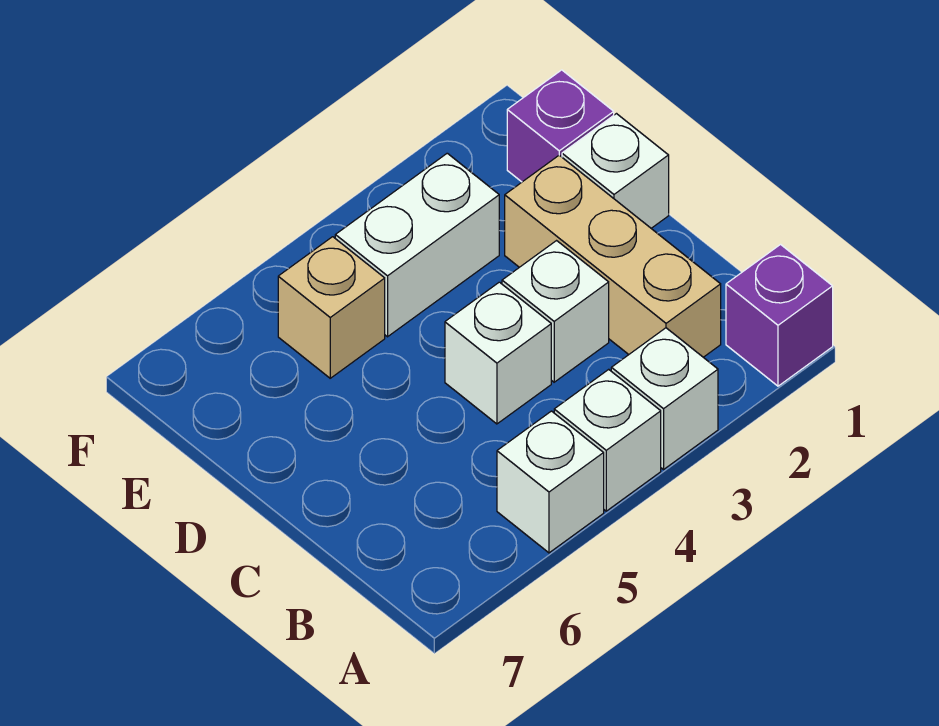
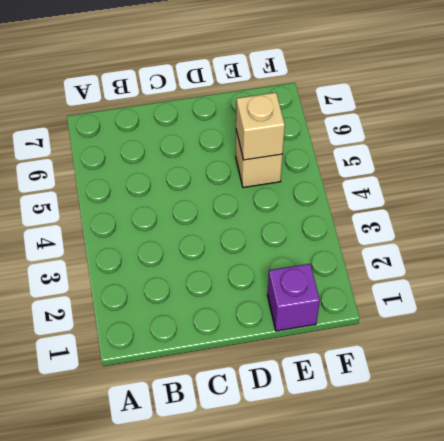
tan brick E5 level 2 -> none
none -> purple brick A1 level 1
none -> white brick A3 level 1

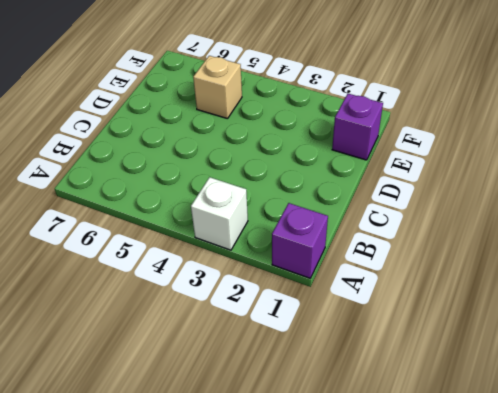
none -> white brick A4 level 1
none -> white brick A5 level 1

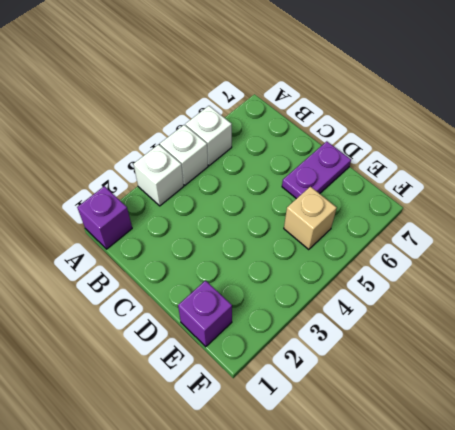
purple plate D6:D7 level 1 -> none
none -> tan brick B2:D2 level 1
none -> white brick C3 level 1

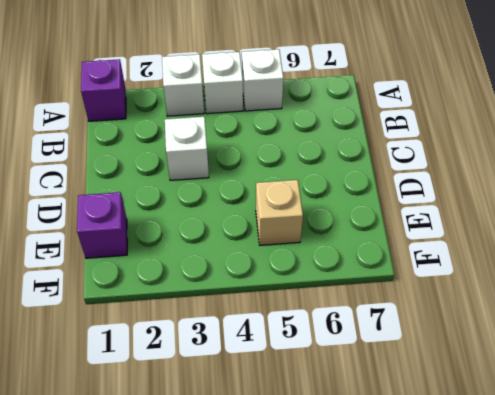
none -> tan brick B2:D2 level 1
none -> white brick C4 level 1

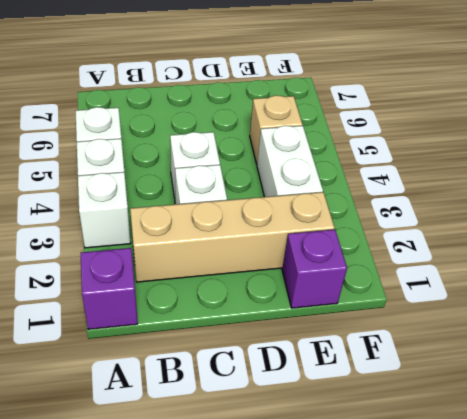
tan brick B2:E2 level 1 -> tan brick B2:D2 level 1
none -> white brick D1 level 1

